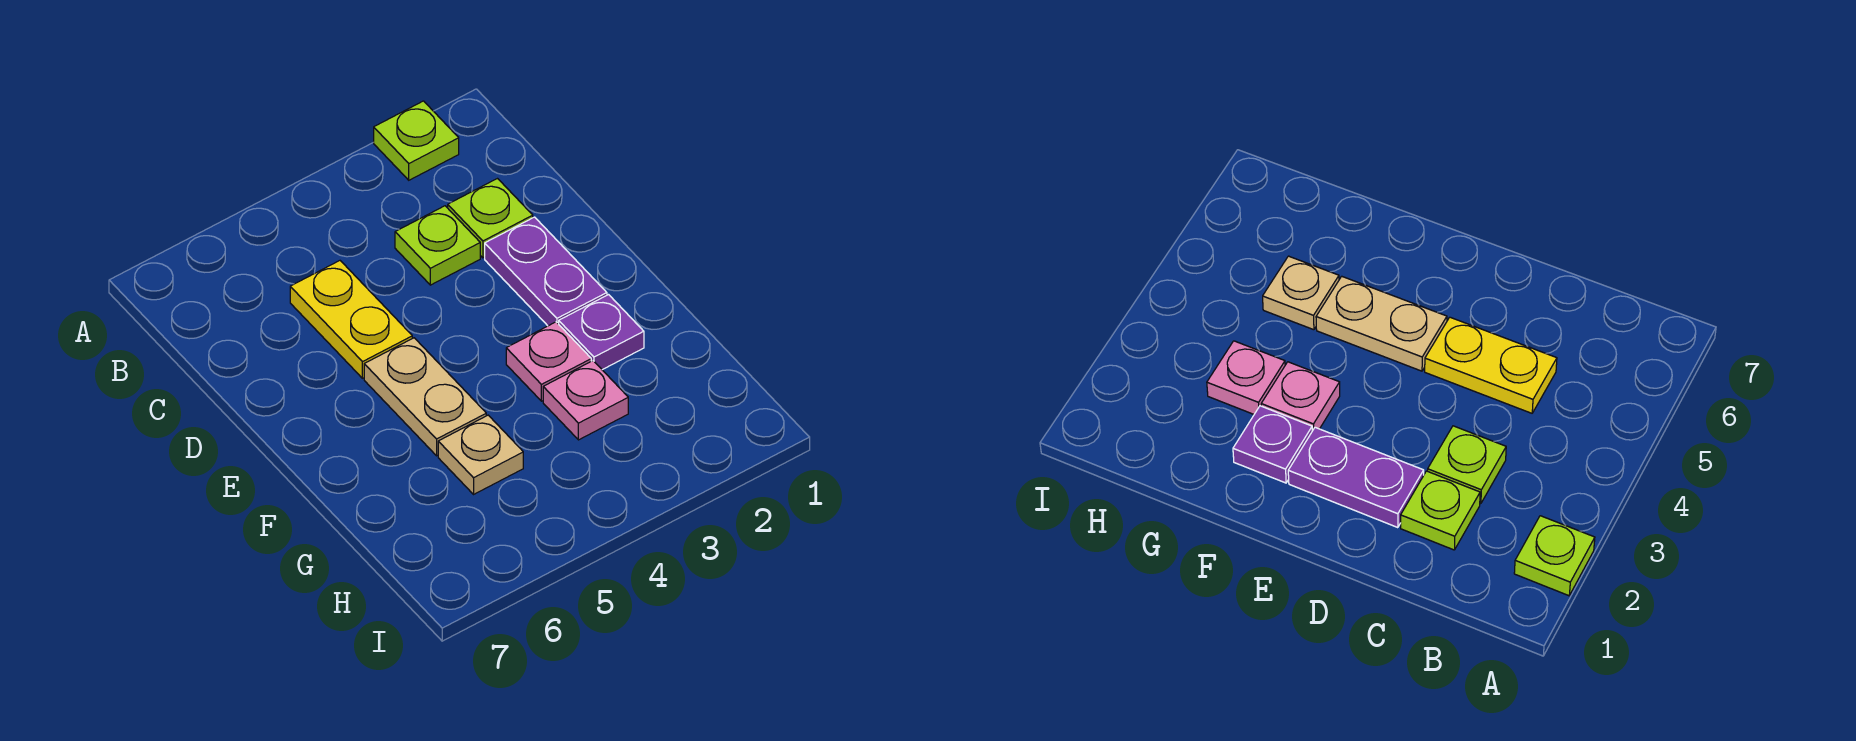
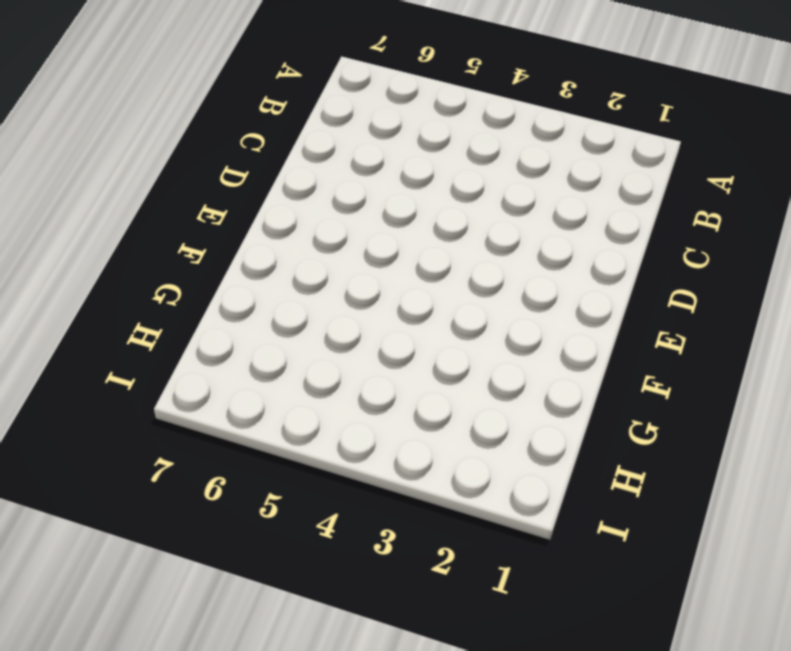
none -> lime plate A2 level 1
none -> lime plate C2 level 1

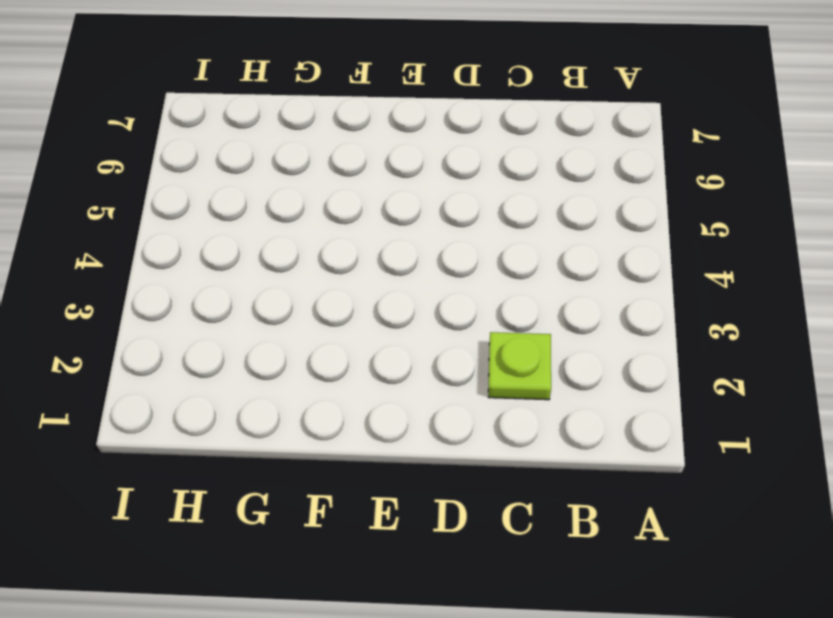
none -> lime plate A2 level 1
none -> lime plate C3 level 1

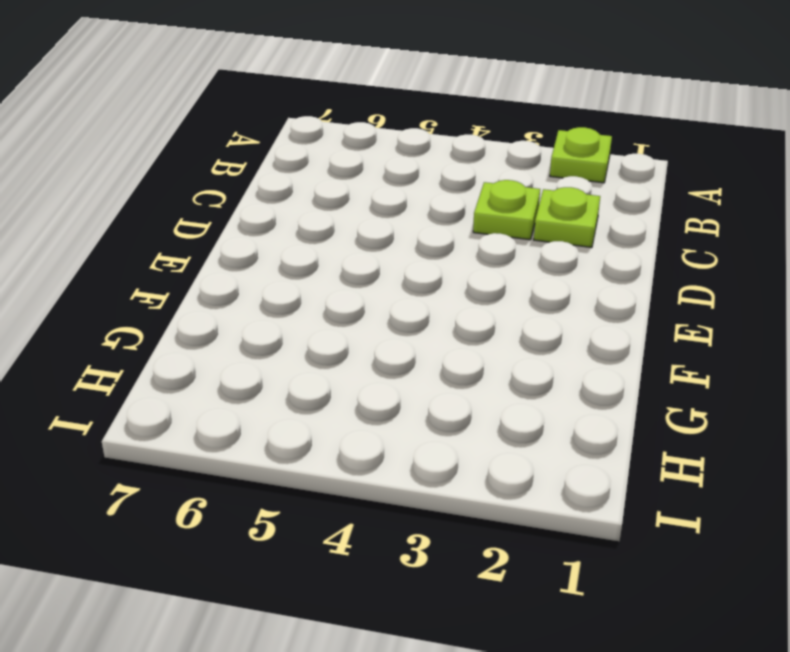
none -> yellow plate C5:D5 level 1
none -> purple plate D2:E2 level 1

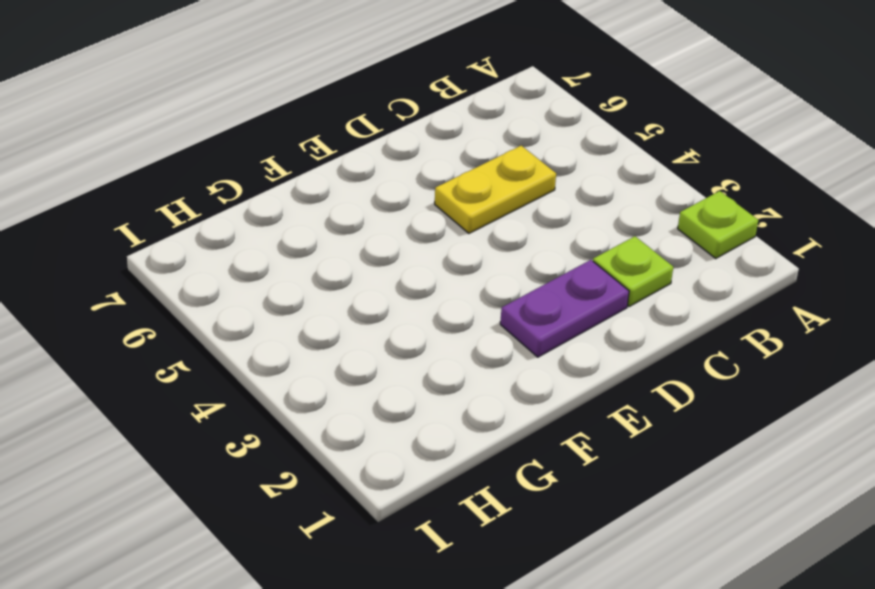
none -> lime plate C3 level 1
none -> tan plate E5:F5 level 1

